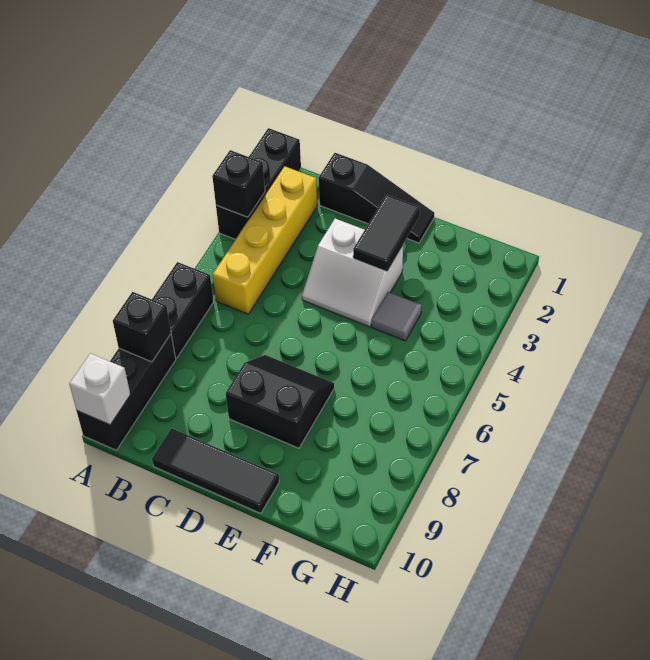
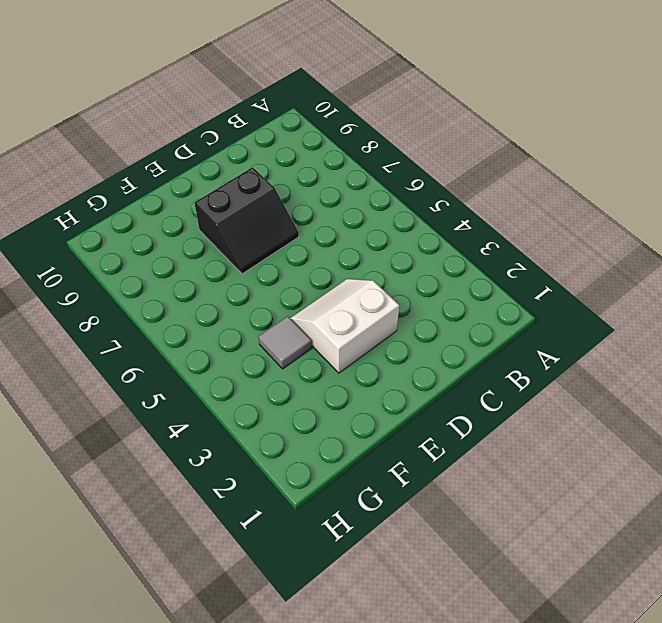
none -> black brick A1:A3 level 1
none -> black brick A6:A7 level 1
none -> black brick A8:A10 level 1

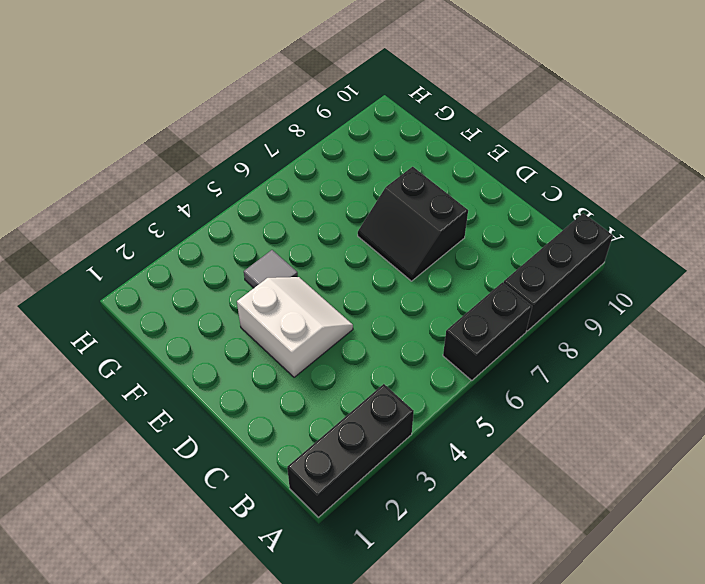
none -> yellow brick B2:B5 level 1
none -> black slope C1:E1 level 1 top C
none -> black tile C10:E10 level 1

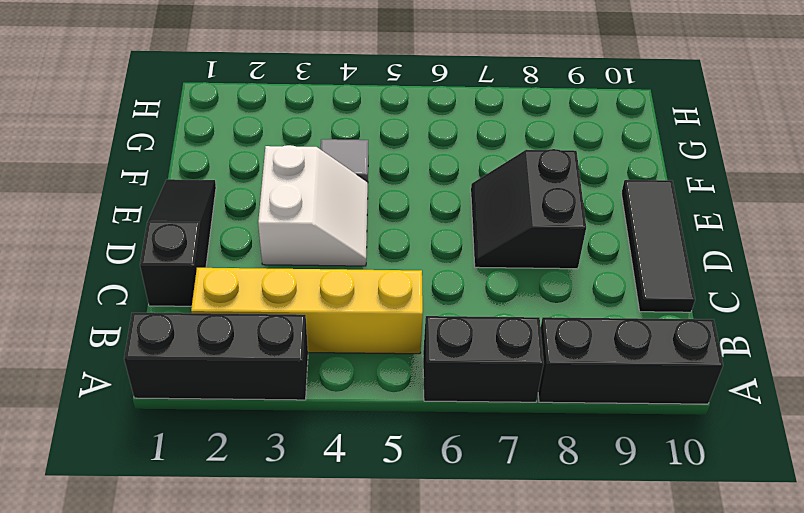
none -> black brick A3 level 2
none -> black brick A8 level 2
none -> white brick A10 level 2

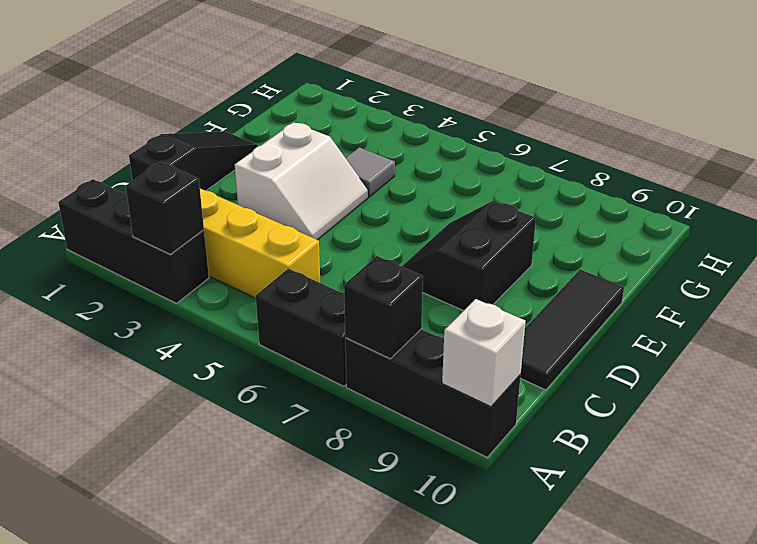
none -> black tile E2:E3 level 2

